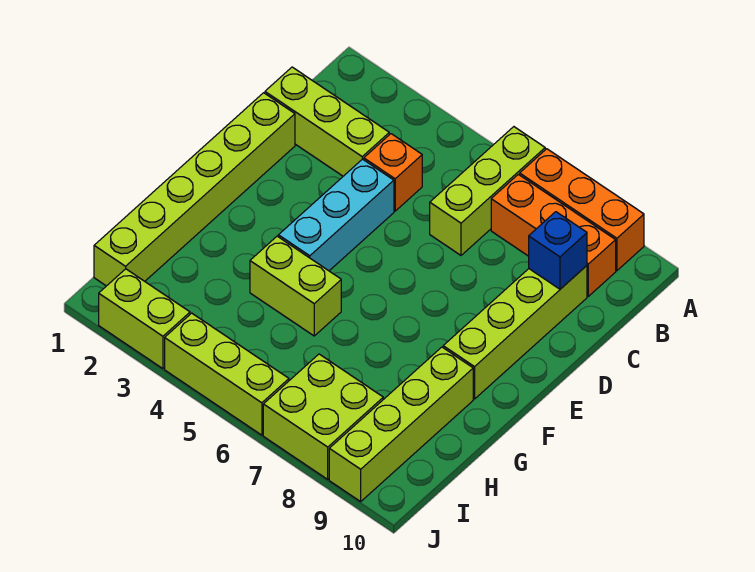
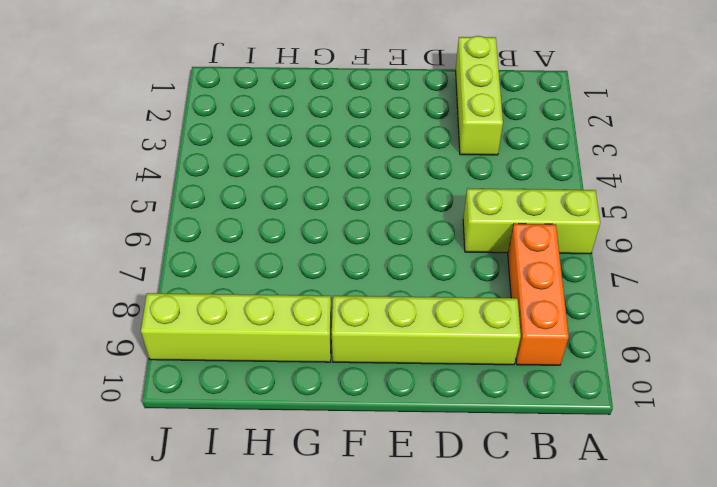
none -> orange brick A7:A9 level 1
none -> orange brick C4 level 1
none -> lime brick D1:I1 level 1

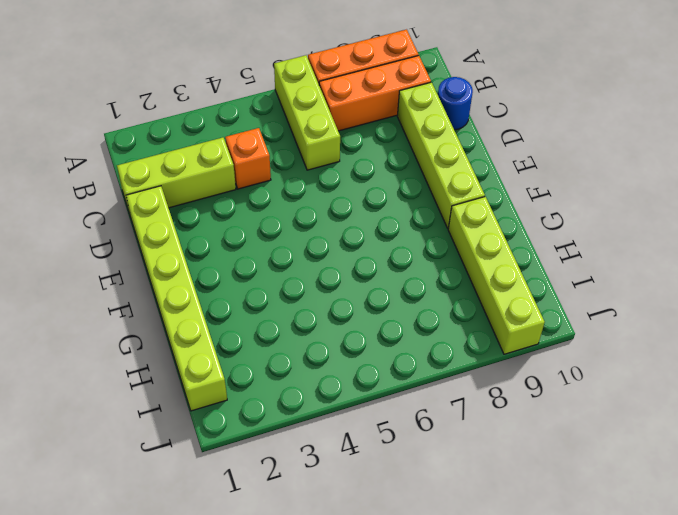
blue round brick C10 level 1 -> none
none -> cyan brick D4:F4 level 1
none -> lime brick G4:G5 level 1
none -> lime brick I7:J8 level 1

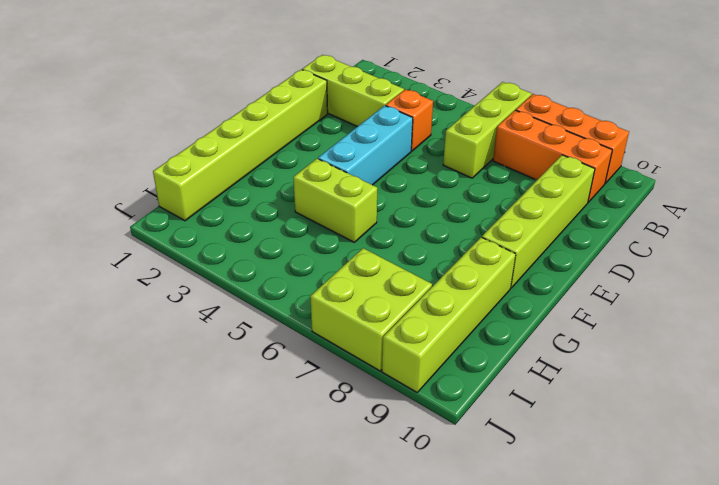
none -> lime brick J2:J3 level 1
none -> lime brick J4:J6 level 1
none -> blue brick C9 level 2

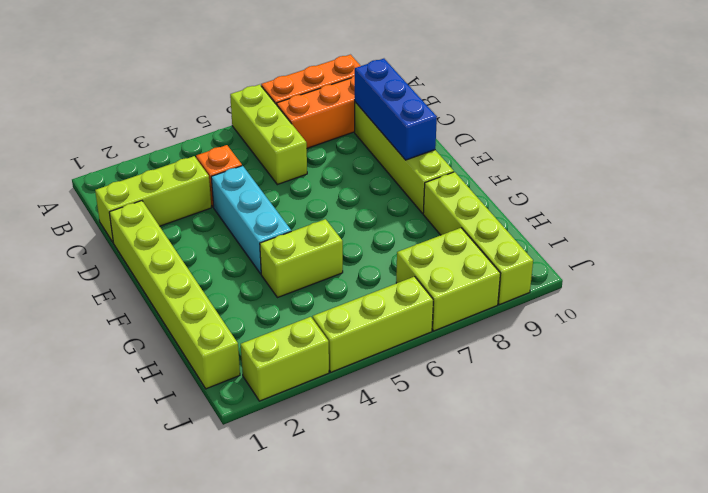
blue brick C9:E9 level 2 -> blue brick C9 level 2

